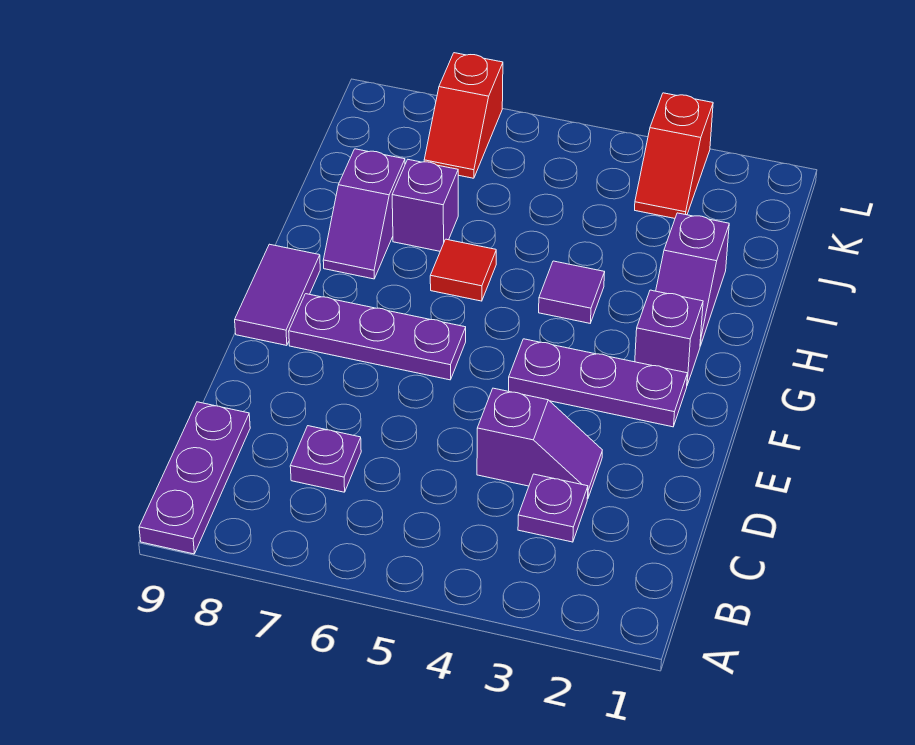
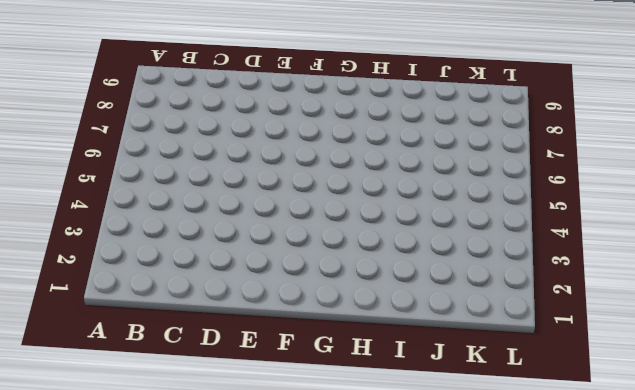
none -> purple plate A9:C9 level 1
none -> purple plate C3 level 1
none -> purple plate C7 level 1

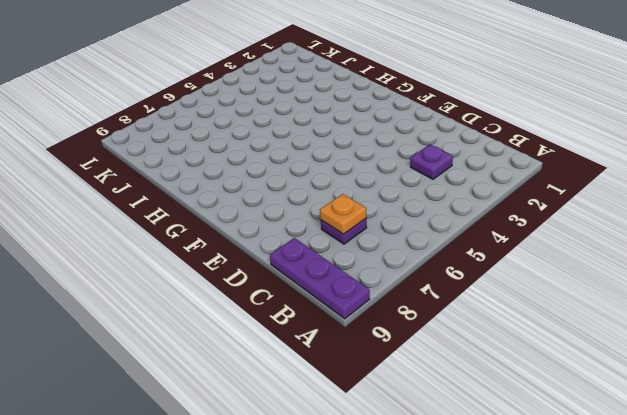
orange plate C7 level 2 -> none
none -> purple slope D3:D4 level 1 top 4
none -> purple plate F2:F4 level 1
none -> purple plate F6:F8 level 1

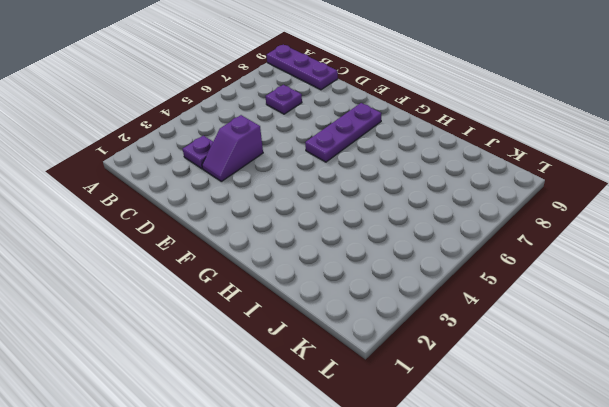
none -> purple plate F2:F4 level 1
none -> purple tile F9:G9 level 1
none -> purple brick G2 level 1

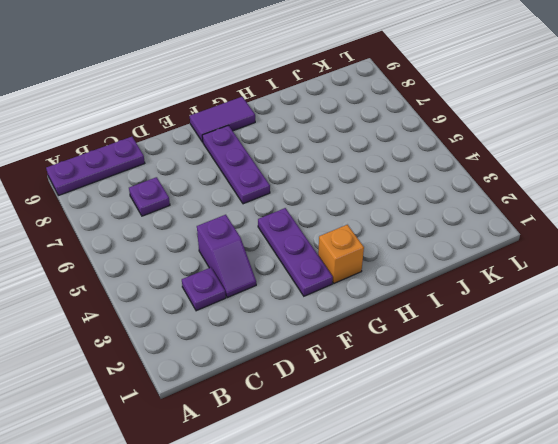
orange brick G2 level 1 -> purple brick G2 level 1
none -> purple slope H2:I2 level 1 top I
none -> purple tile H4 level 1
none -> red tile H6 level 1

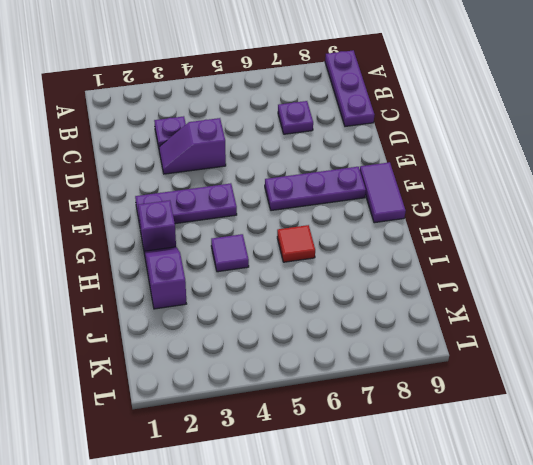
none -> purple slope H8:I8 level 1 top I
none -> purple brick I7 level 1
none -> red slope K3:L3 level 1 top L

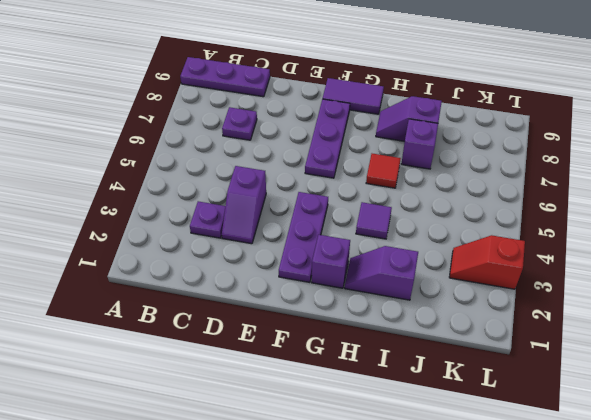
none -> red slope K7:L7 level 1 top L

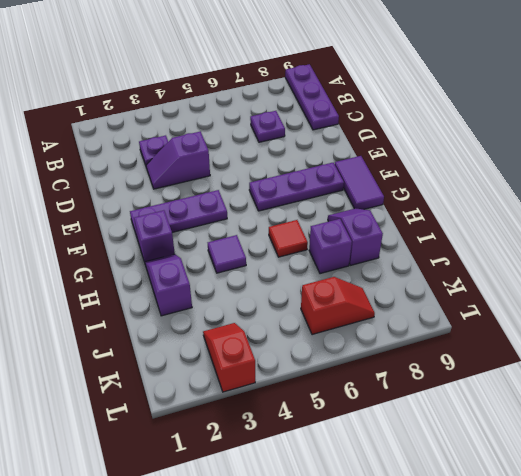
red slope K6:K7 level 1 top 6 -> red slope K7:L7 level 1 top L

